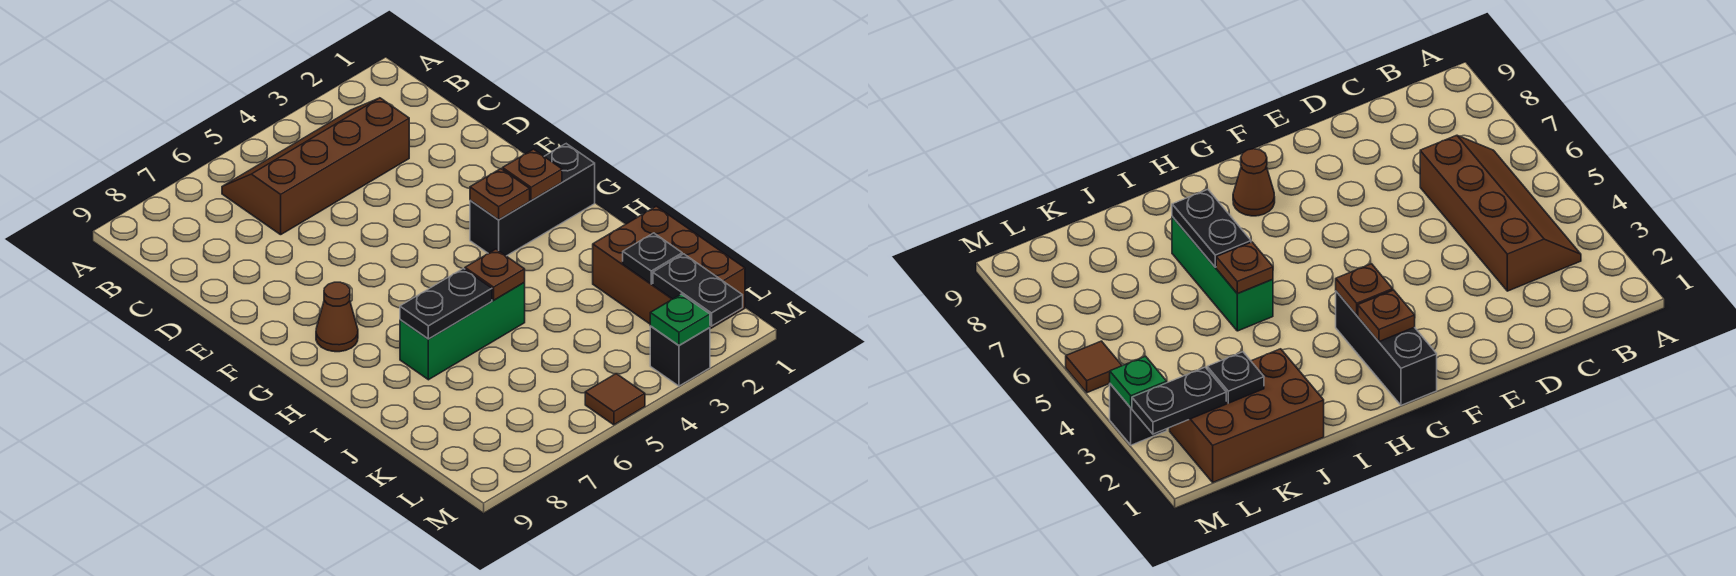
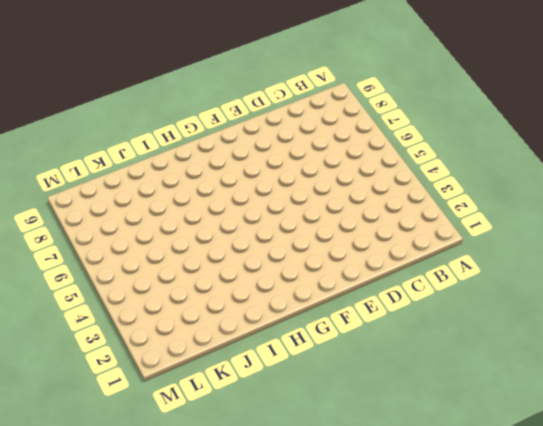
none -> brown slope B3:C6 level 1 top C
none -> black brick G1:G3 level 1
none -> brown cone G8 level 1

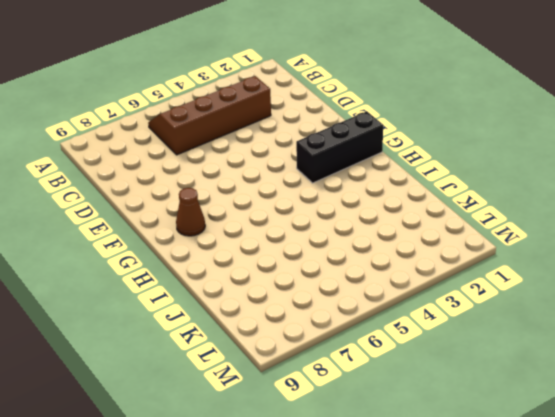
none -> green brick I5:I7 level 1
none -> brown brick J1:L2 level 1
none -> black brick M3 level 1

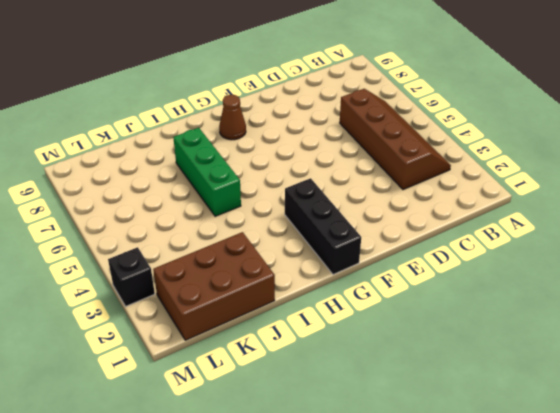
none -> brown tile M5 level 1
none -> brown plate G2 level 2
none -> brown plate G3 level 2

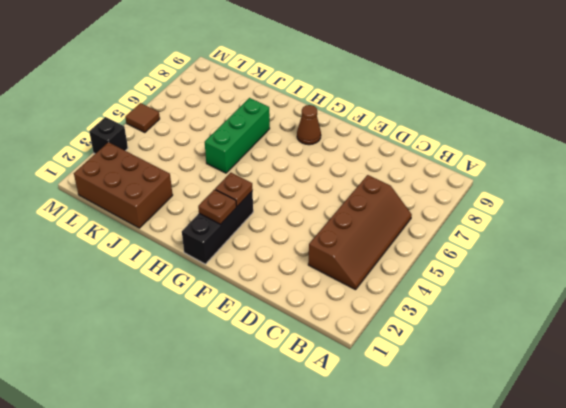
none -> brown plate I5 level 2
none -> black plate I6:I7 level 2
none -> black plate K2 level 2

